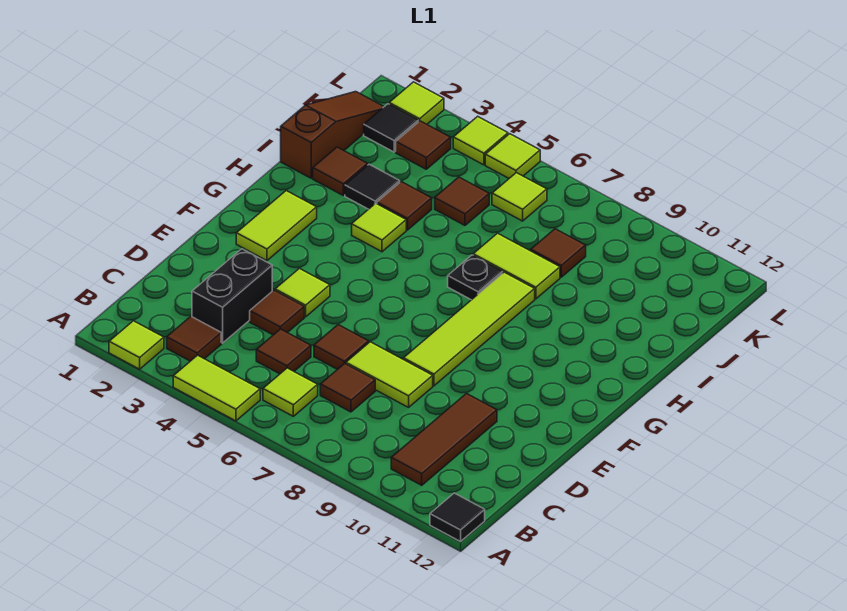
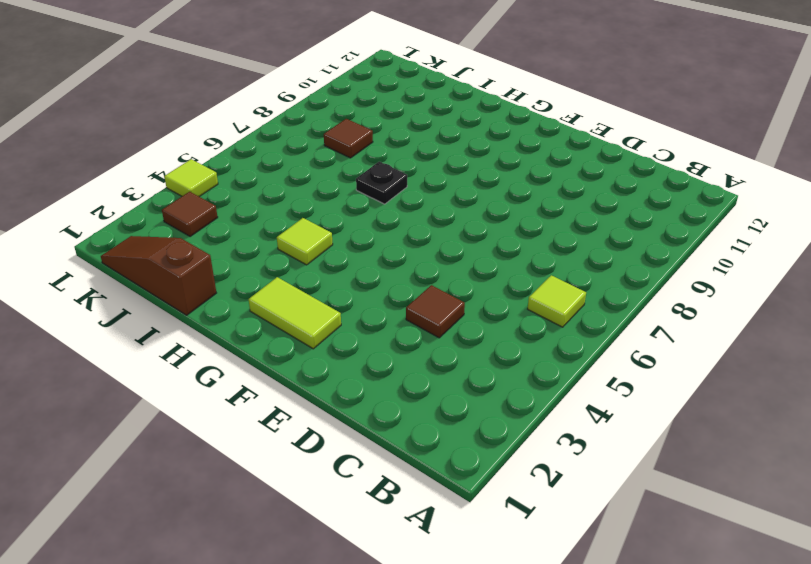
none -> lime tile A2 level 1
none -> lime tile A4:A5 level 1
none -> black tile A12 level 1
none -> brown tile B3 level 1

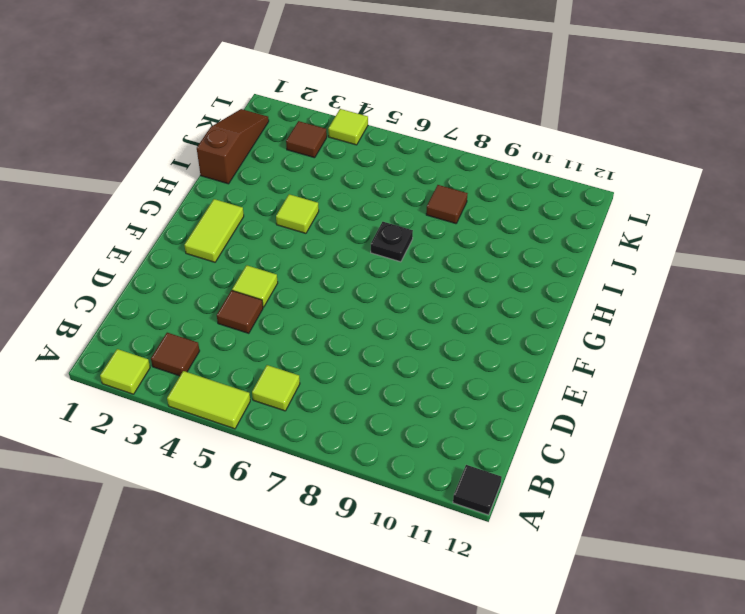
none -> brown tile B10:D10 level 1
none -> black brick C3:D3 level 1
none -> brown tile C5 level 1
none -> brown tile C7 level 1

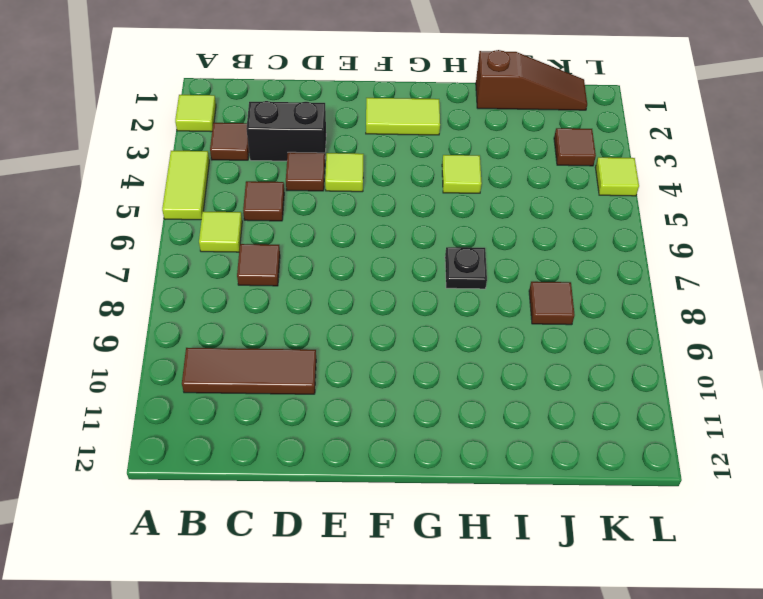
none -> black tile A12 level 1
none -> brown tile D6 level 1
none -> lime tile D7:D8 level 1
none -> lime tile E8:H8 level 1

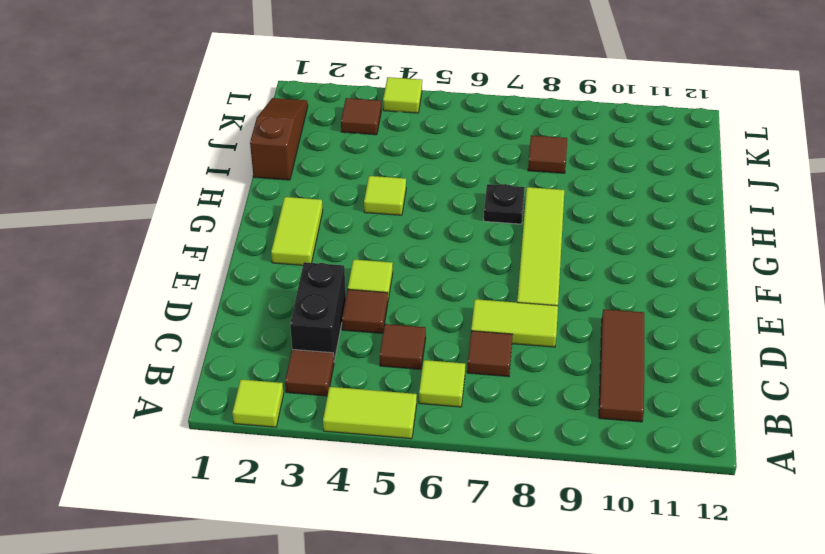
none -> black tile A12 level 1
none -> brown tile D6 level 1
none -> brown tile I2 level 1
none -> black tile I3 level 1

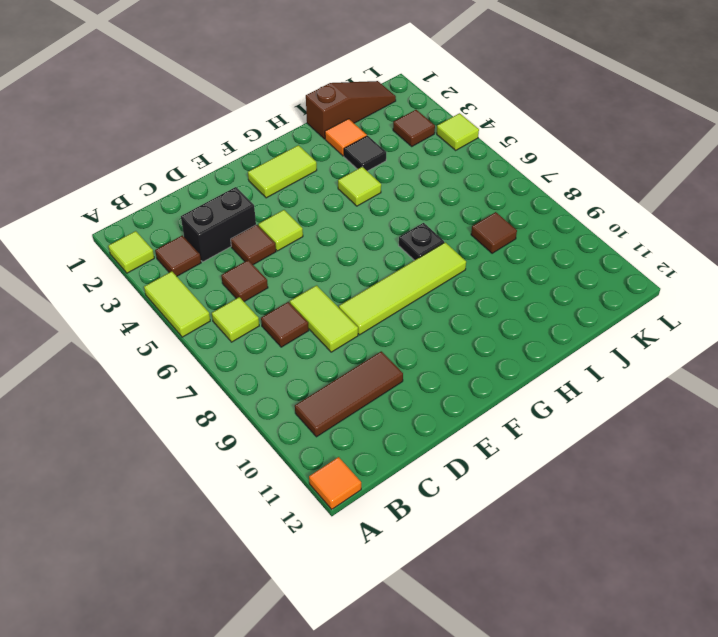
orange tile A12 level 1 -> black tile A12 level 1
orange tile I2 level 1 -> brown tile I2 level 1
none -> brown tile D6 level 1
none -> brown tile I4 level 1
none -> lime tile I7:I8 level 1
none -> brown tile J5 level 1

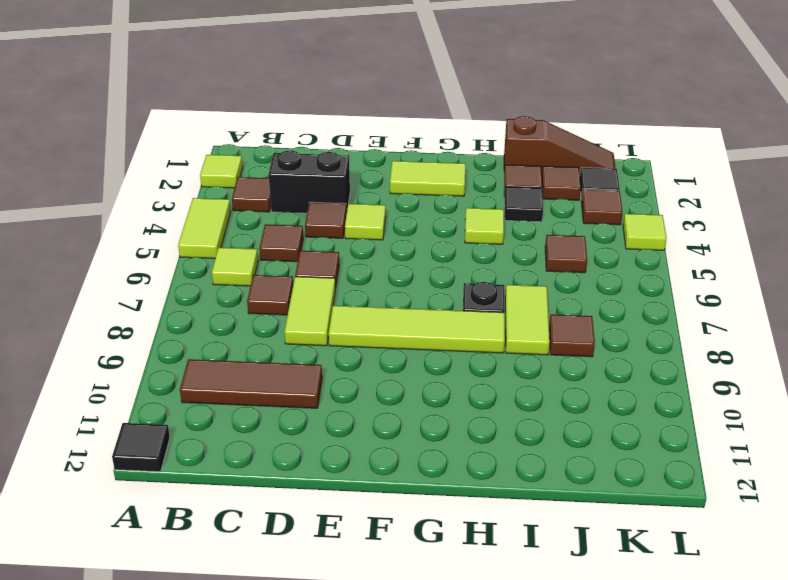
brown tile J2 level 1 -> brown tile I4 level 1
none -> lime tile K6 level 1
none -> lime tile L2 level 1
none -> lime tile L5 level 1

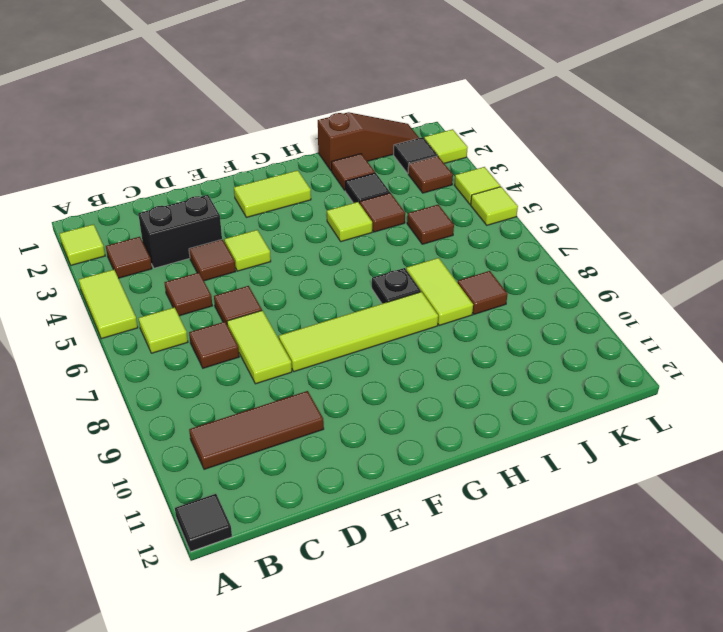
none -> lime tile K6 level 1

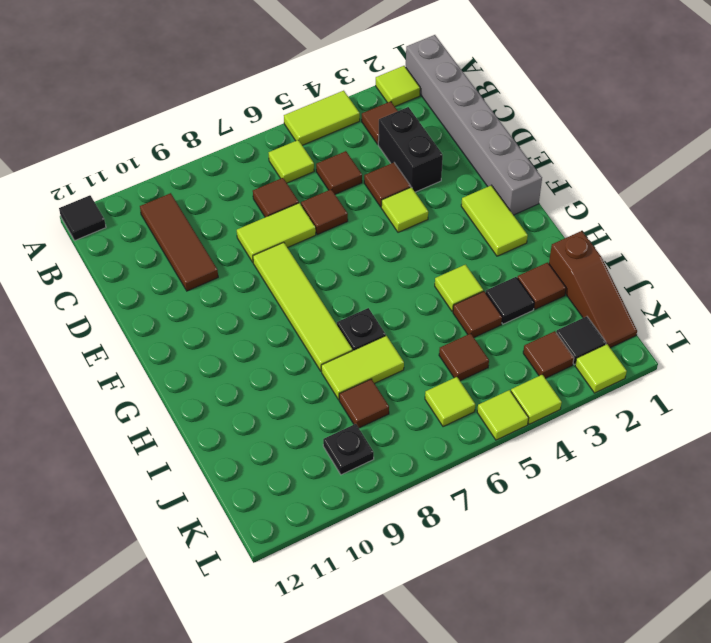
grey brick A1:F1 level 1 -> none
black plate K9 level 1 -> none

